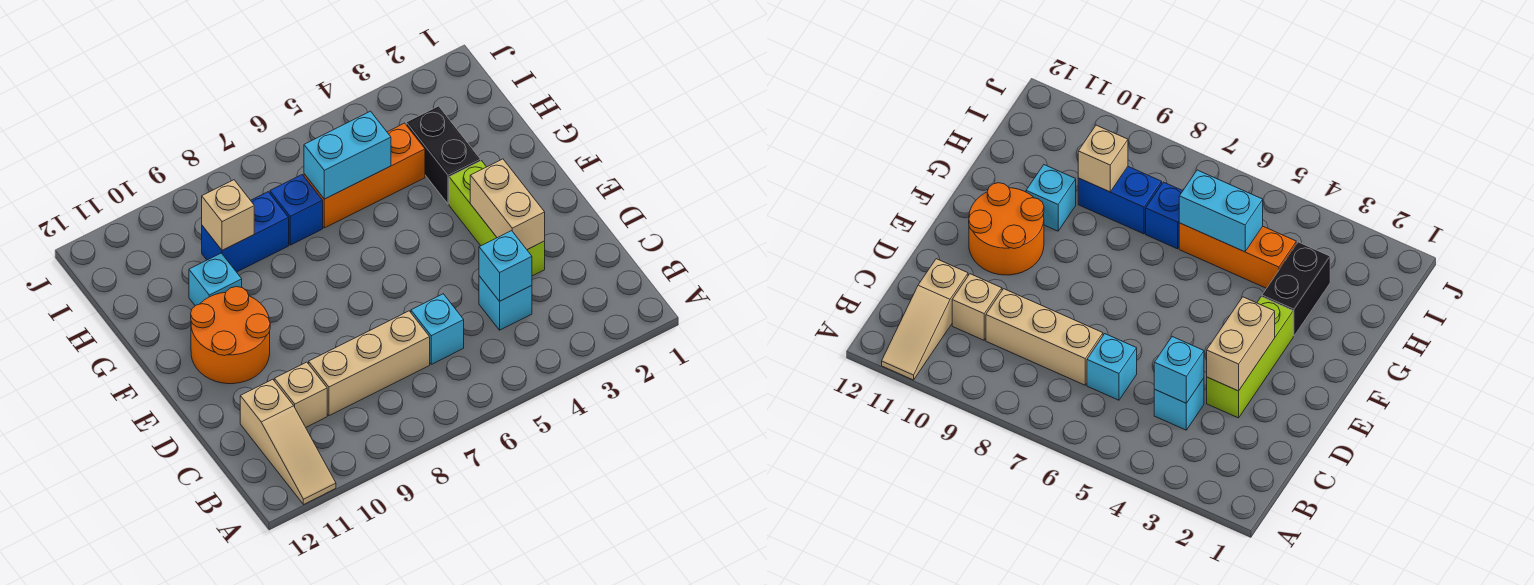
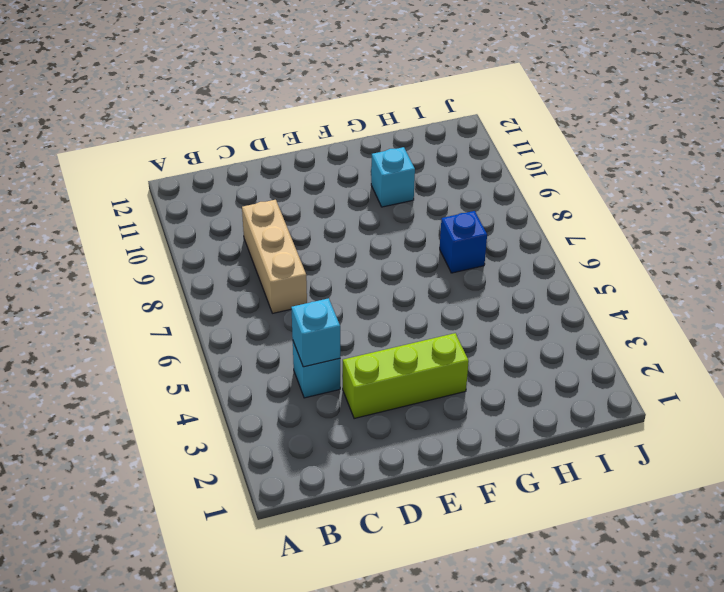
none -> tan slope A11:C11 level 1 top C
none -> cyan brick C6 level 1
none -> tan brick C10 level 1

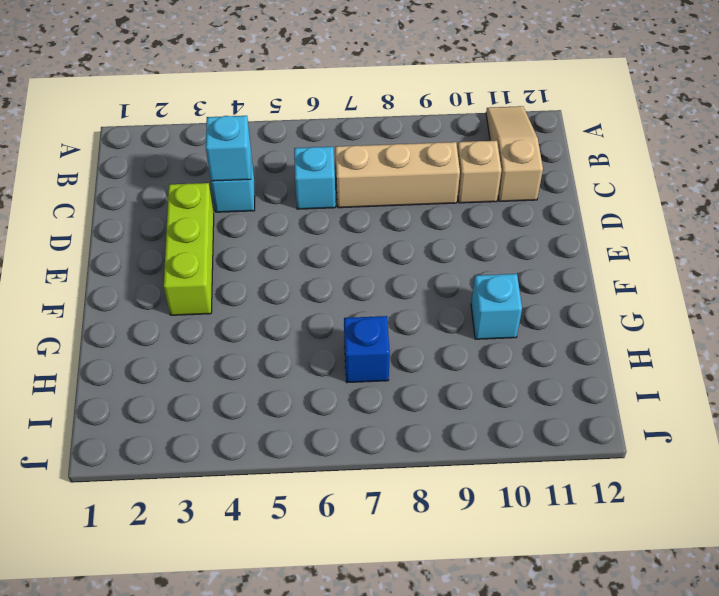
none -> orange round brick E10:F11 level 1
none -> black brick G3:H3 level 1
none -> orange brick H4:H6 level 1

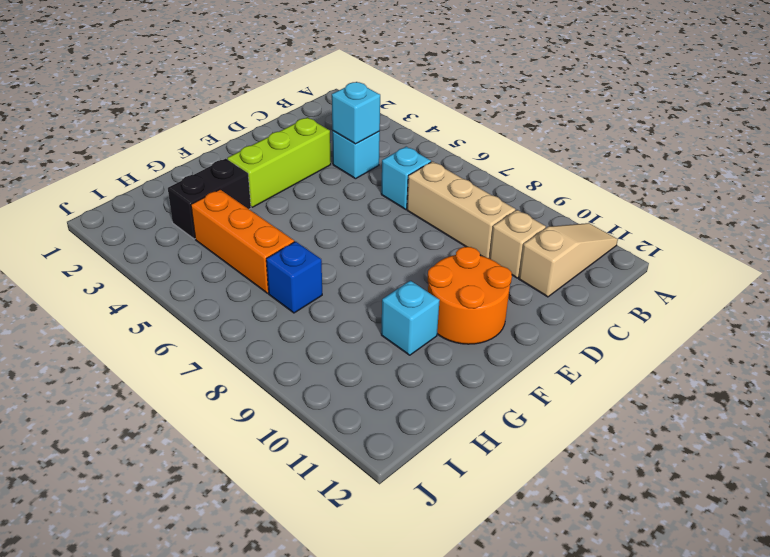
none -> blue brick H8:H9 level 1
none -> tan brick D3:E3 level 2
none -> cyan brick H5:H6 level 2

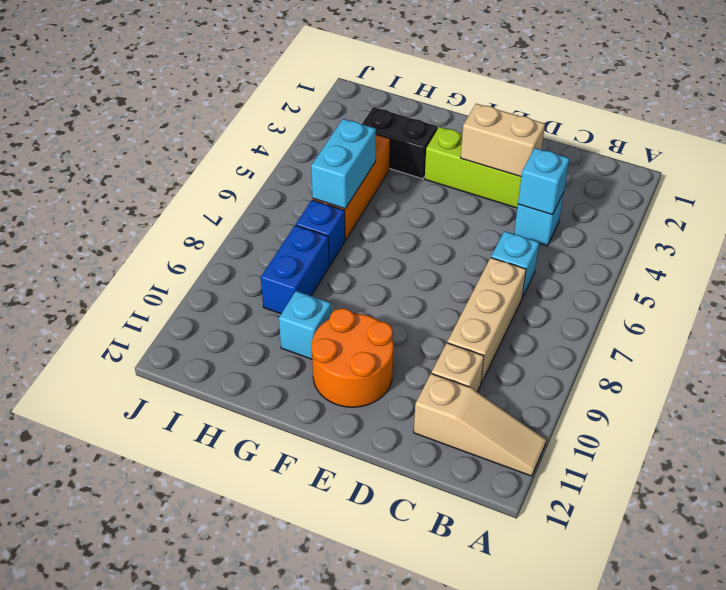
none -> tan brick H9 level 2

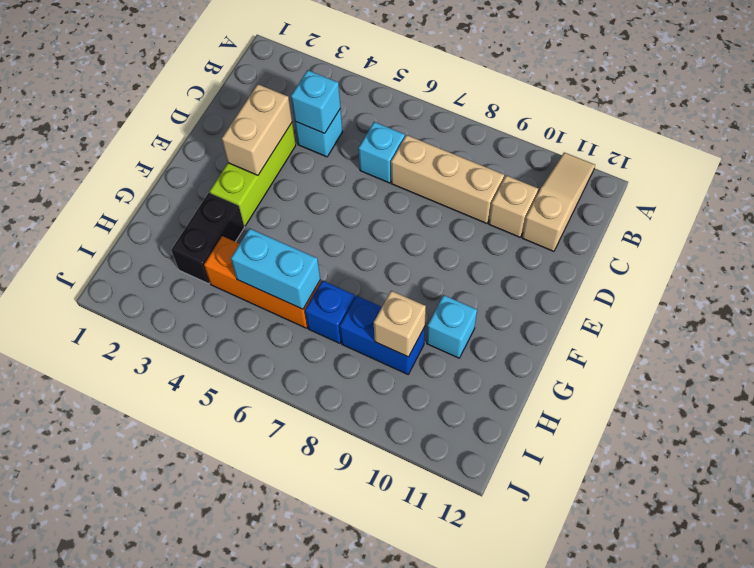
none -> orange round brick E10:F11 level 1

